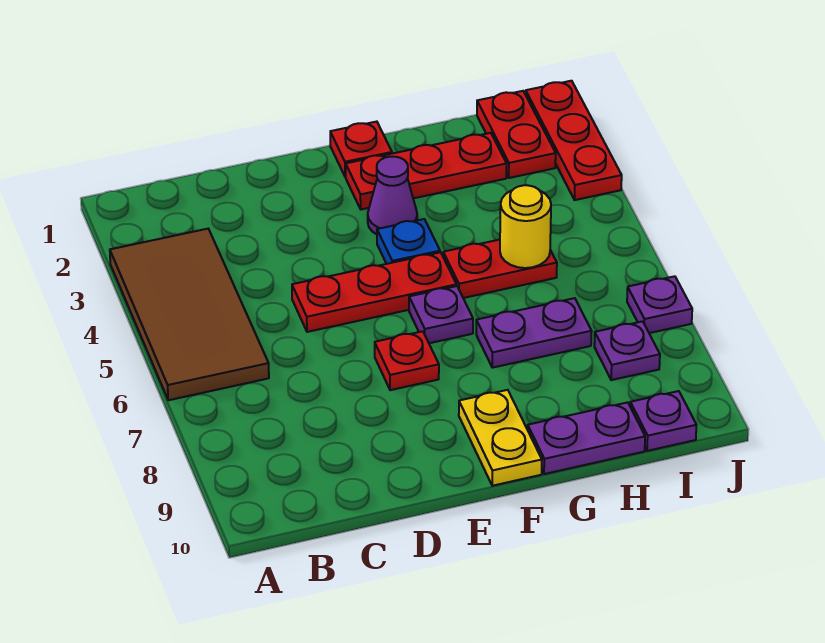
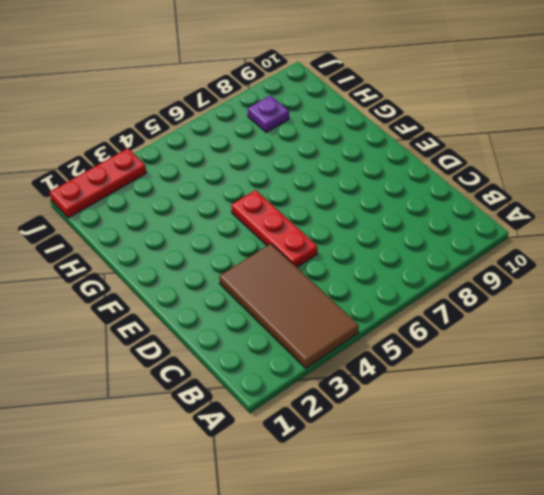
brown tile A3:D4 level 1 -> brown tile A3:B6 level 1
none -> red plate E7 level 1
none -> red plate F1 level 1
none -> red plate F2:H2 level 1

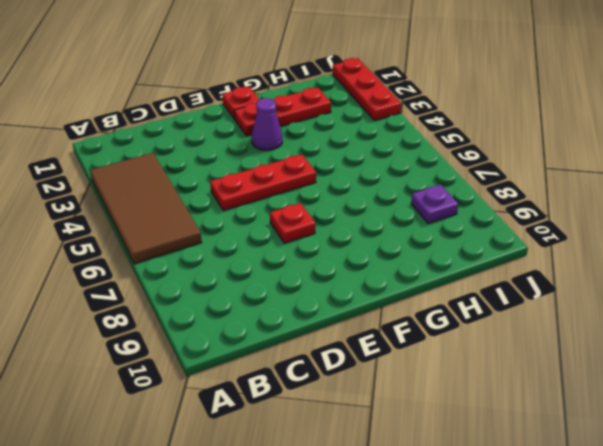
none -> blue plate F4 level 1
none -> purple plate F6 level 1
none -> yellow plate F9:F10 level 1

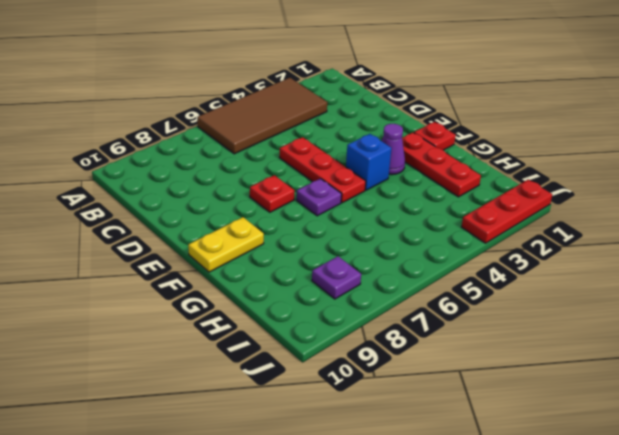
blue brick F4 level 1 -> blue plate F4 level 1
none -> red plate G5:H5 level 1
none -> purple plate G7:H7 level 1
none -> purple plate G10:H10 level 1

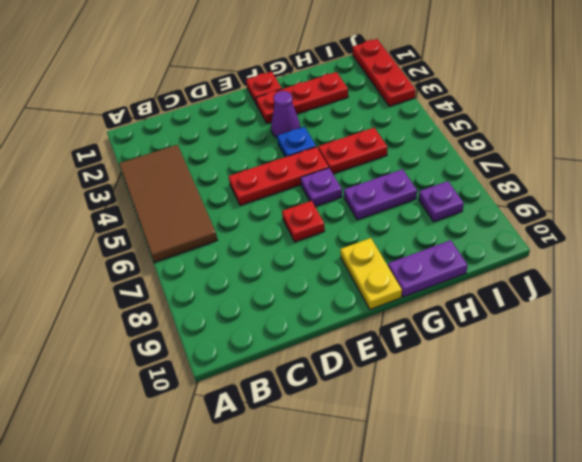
none -> red plate I1:I2 level 1
none -> purple plate I10 level 1
none -> purple plate J7 level 1

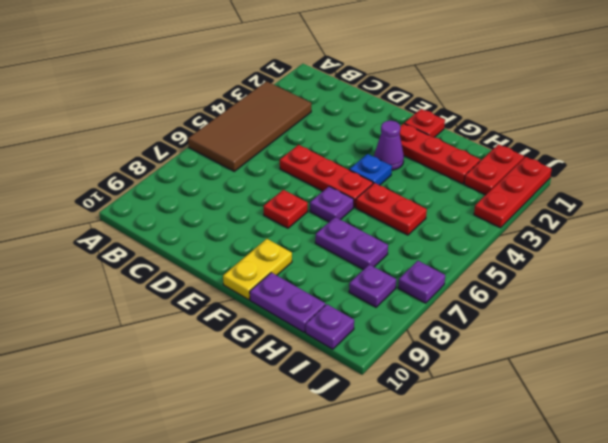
none -> yellow round brick H5 level 2

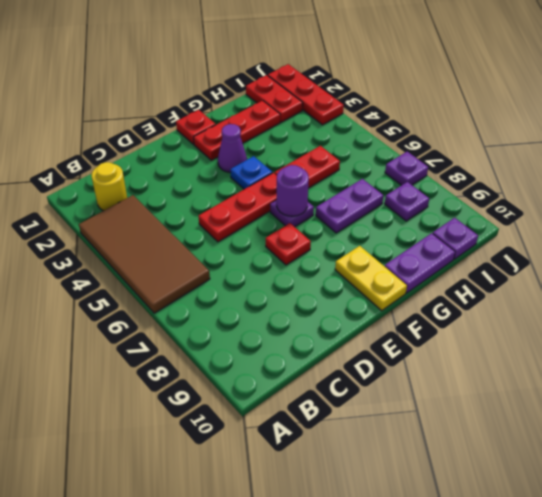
yellow round brick B2 level 1 -> yellow round brick H5 level 2
purple round brick F6 level 2 -> none

